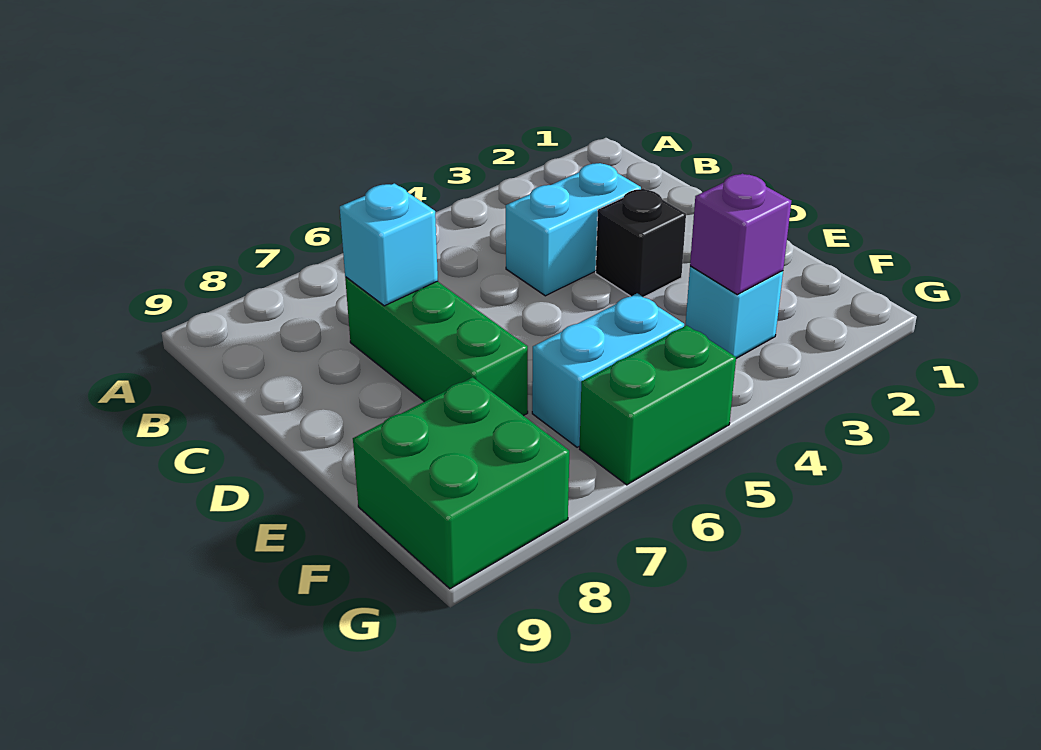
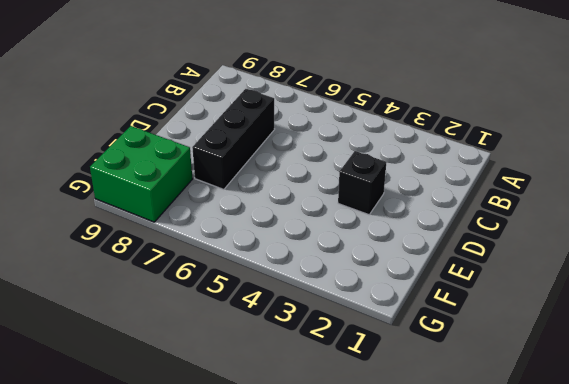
black brick C7:E7 level 1 -> green brick C7:E7 level 1
none -> cyan brick C3:C4 level 1
none -> cyan brick F3 level 1

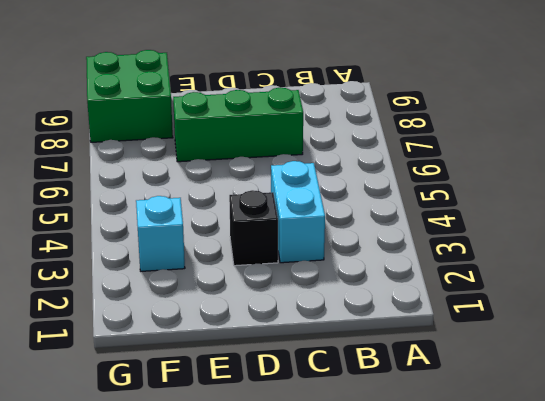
none -> cyan brick F5:F6 level 1
none -> green brick G5:G6 level 1

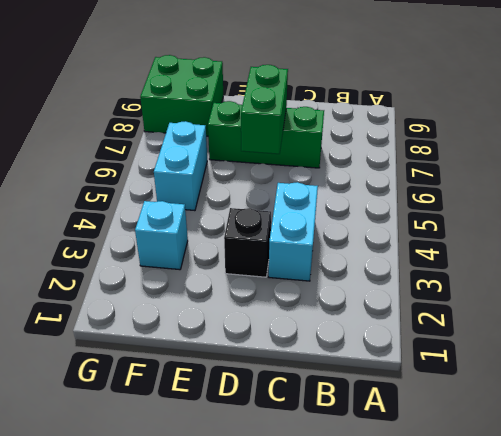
green brick D6:D7 level 2 -> green brick G5:G6 level 1
none -> cyan brick C7 level 2
none -> purple brick F3 level 2

